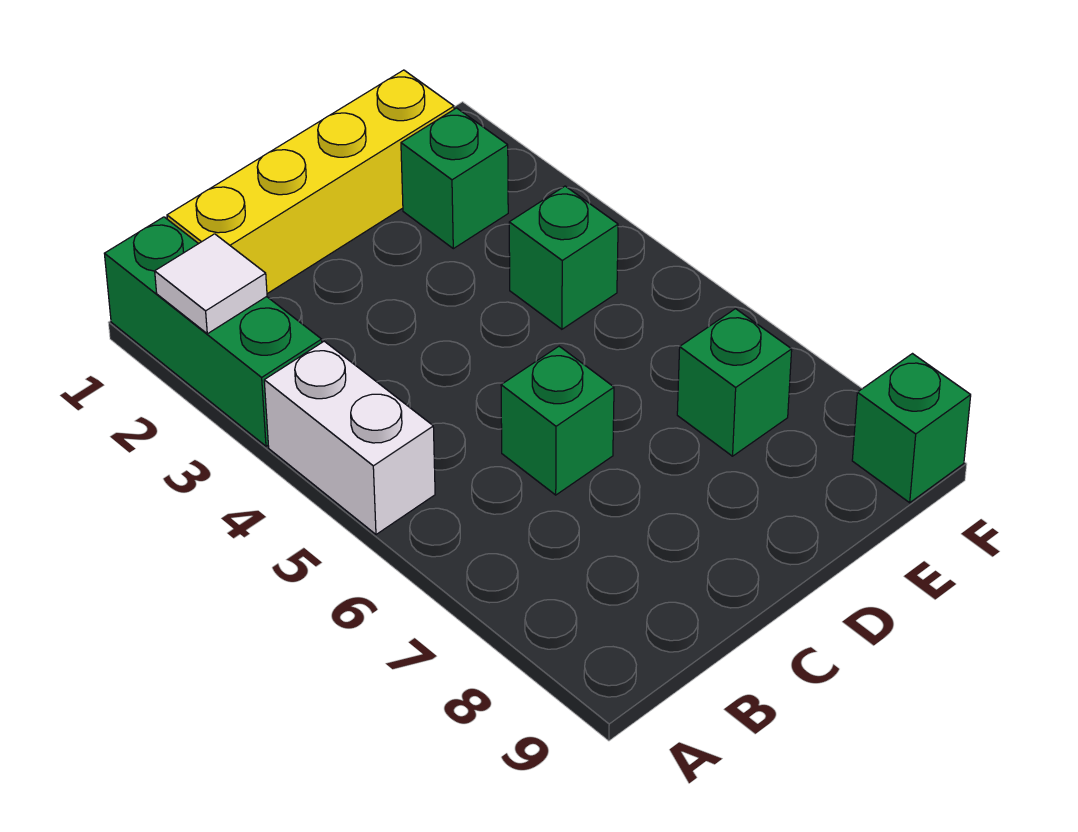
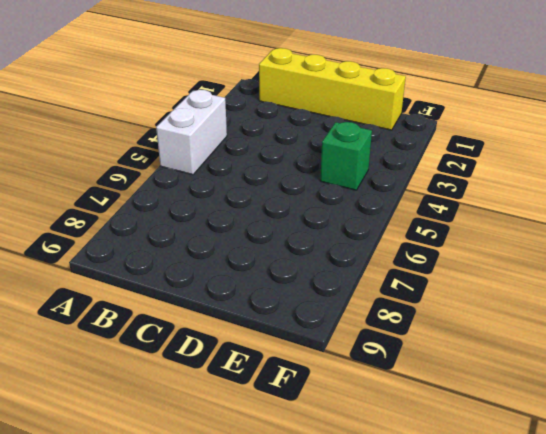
none -> green brick A1:A3 level 1
none -> green brick C6 level 1

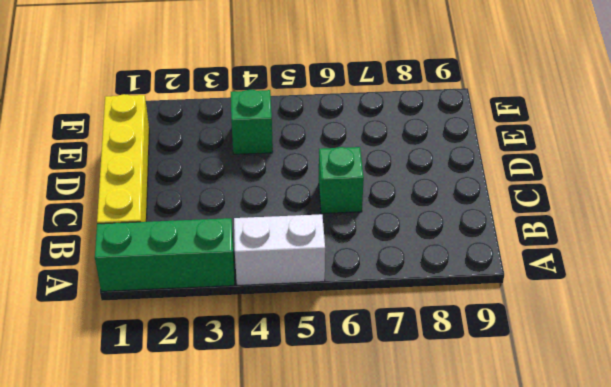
none -> green brick E2 level 1
none -> green brick E7 level 1

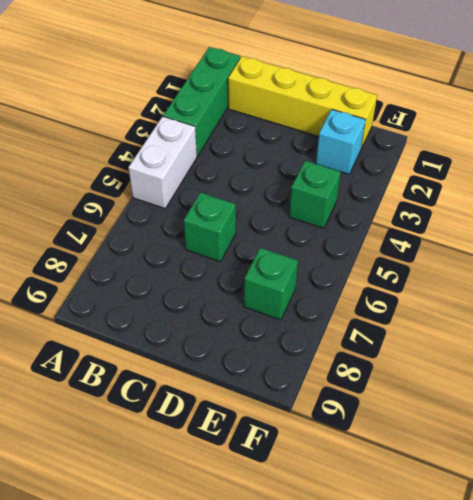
cyan brick E2 level 1 -> green brick E2 level 1
none -> green brick F9 level 1
none -> white tile A2 level 2

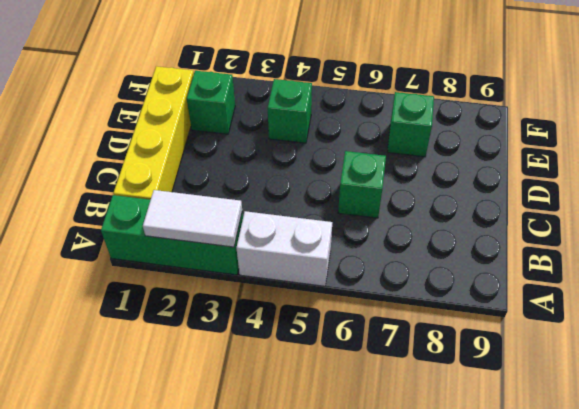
white tile A2:A3 level 2 -> white tile A2 level 2
none -> green brick F9 level 1

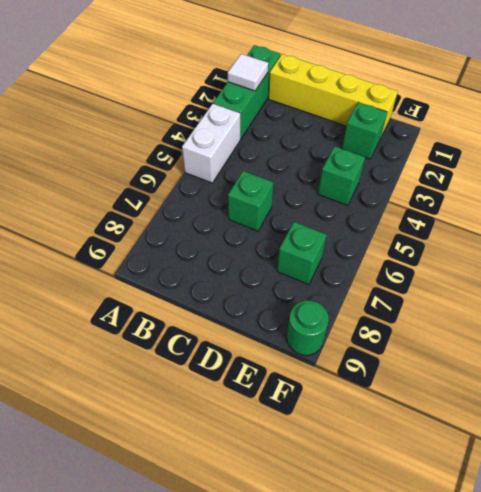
green round brick F9 level 1 -> green brick F9 level 1

